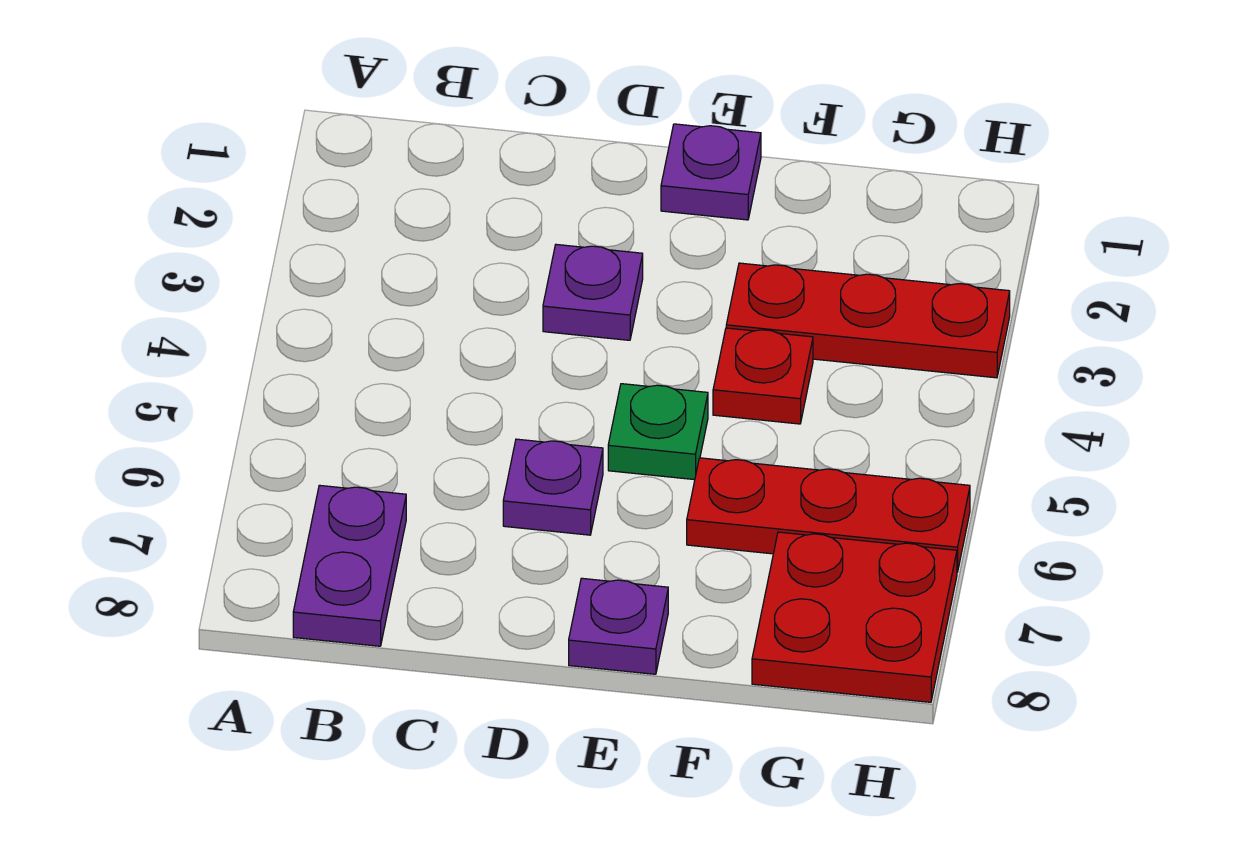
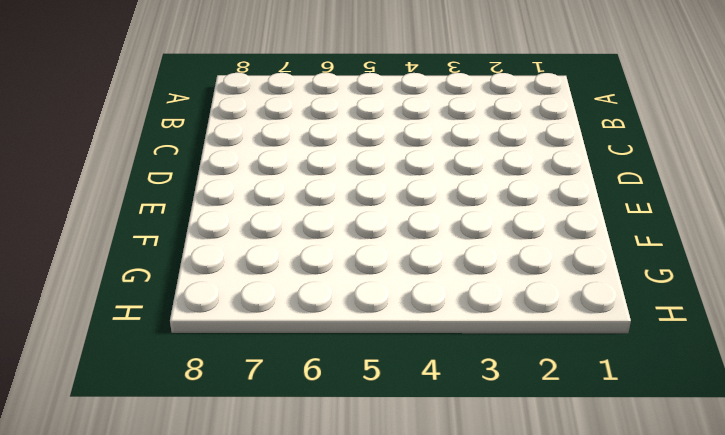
none -> purple plate B7:B8 level 1
none -> purple plate D3 level 1

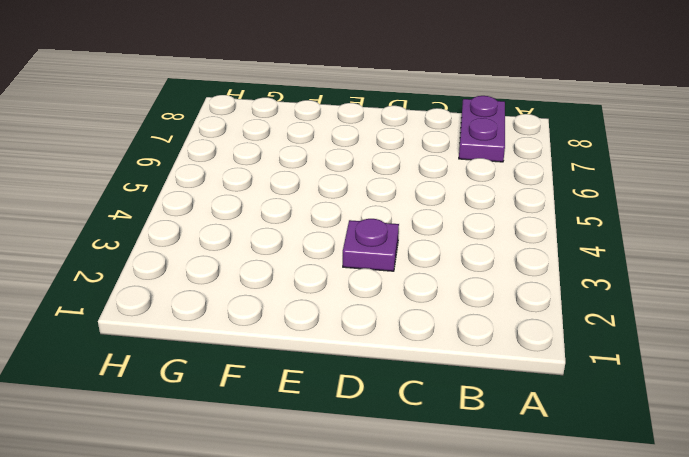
none -> purple plate D6 level 1
none -> purple plate E1 level 1

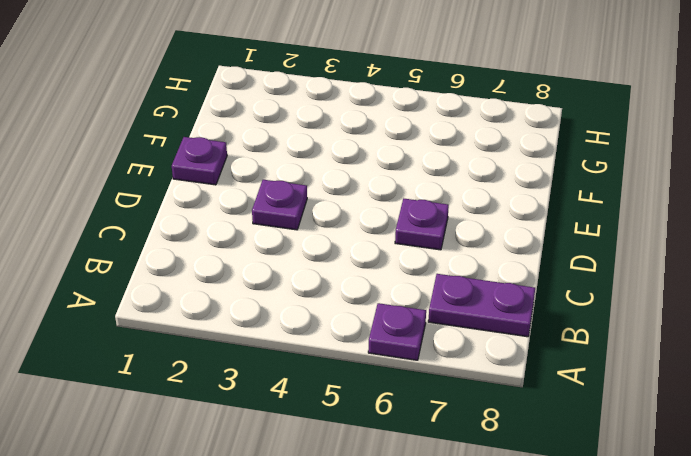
purple plate A6 level 1 -> purple plate E8 level 1
none -> green plate E5 level 1
none -> red plate F3:H3 level 1

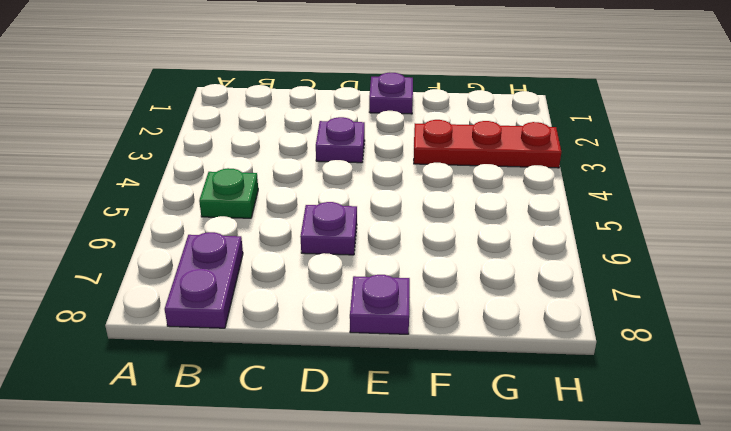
green plate B5 level 1 -> green plate E5 level 1
none -> red plate F4 level 1
none -> red plate F6:H6 level 1

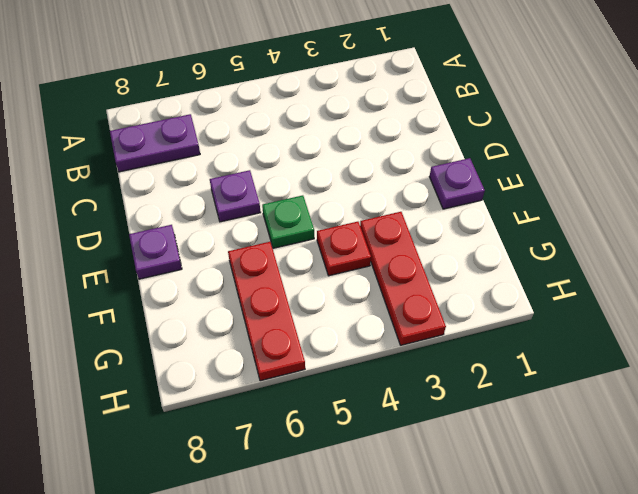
none -> purple plate D3 level 1
none -> red plate G7:H8 level 1

